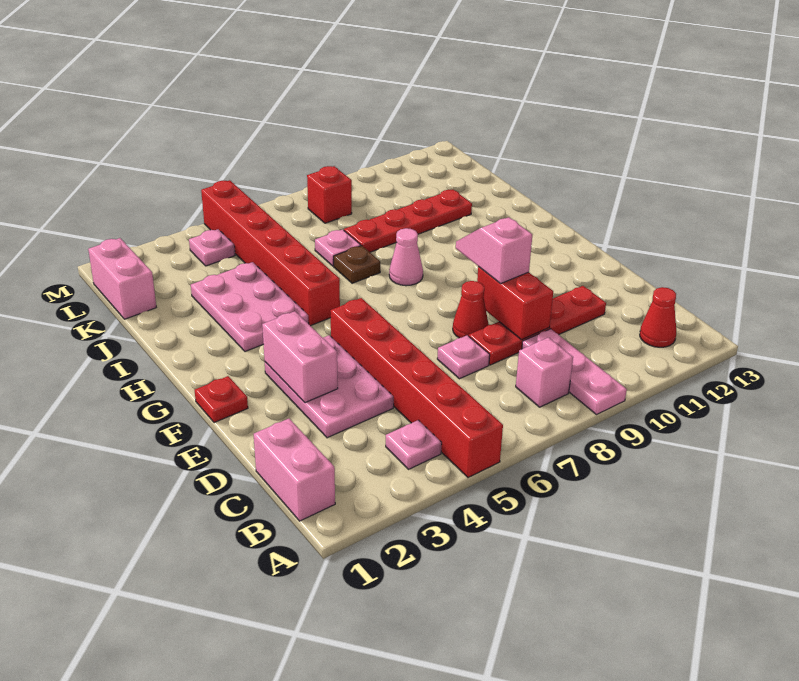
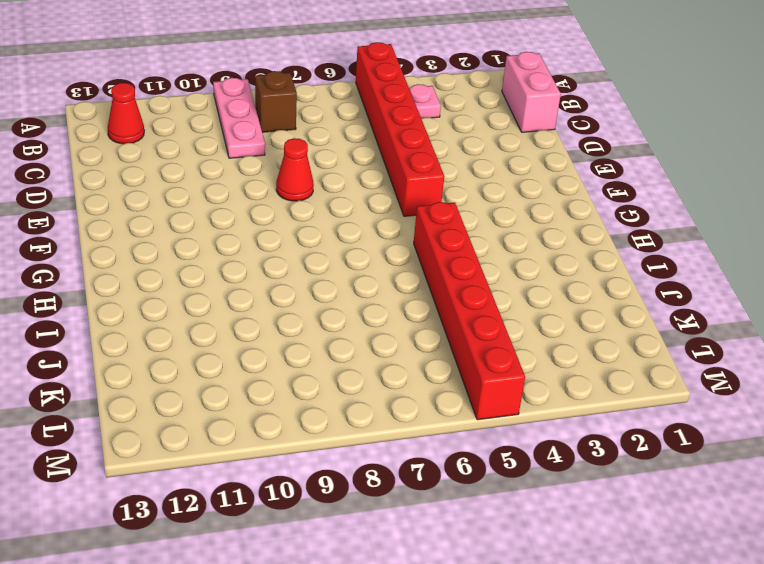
brown brick B8 level 1 -> pink brick B8 level 1
none -> pink plate D3:F4 level 1
none -> pink plate D7 level 1
none -> red plate D8:D11 level 1

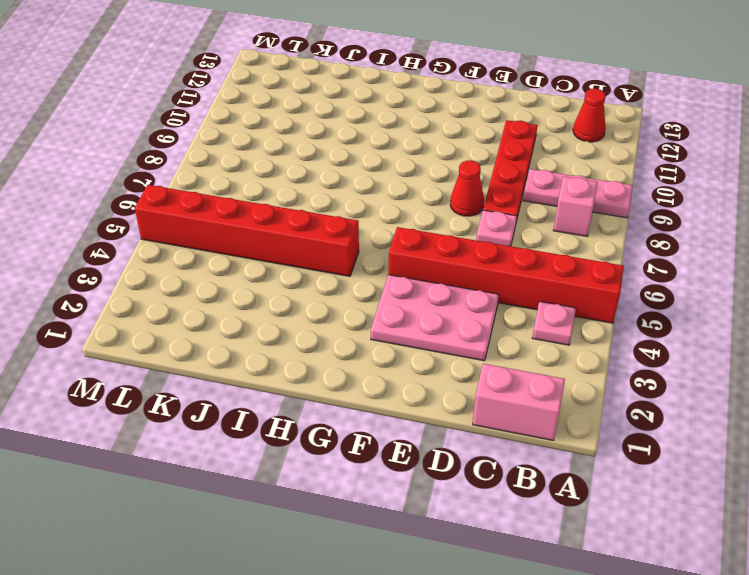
none -> red plate F1 level 1
none -> pink plate H3:J4 level 1
none -> pink cone H8 level 1

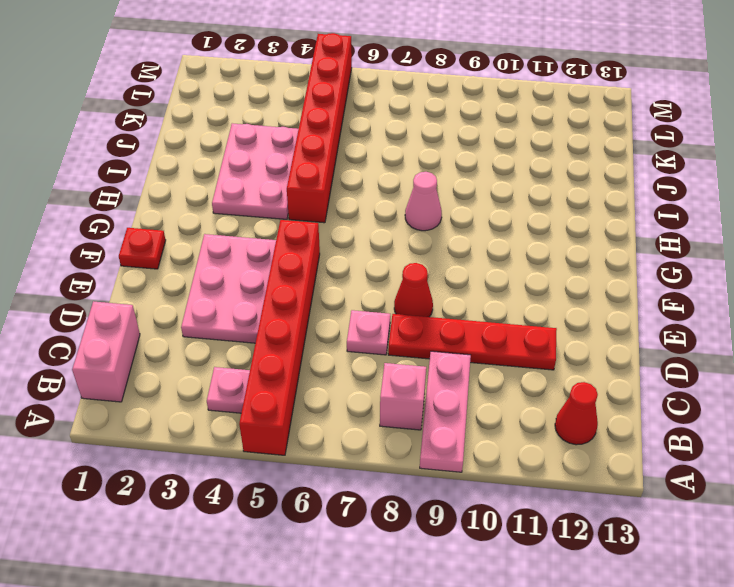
none -> brown plate I7 level 1
none -> pink plate J7 level 1
none -> red plate J8:J11 level 1

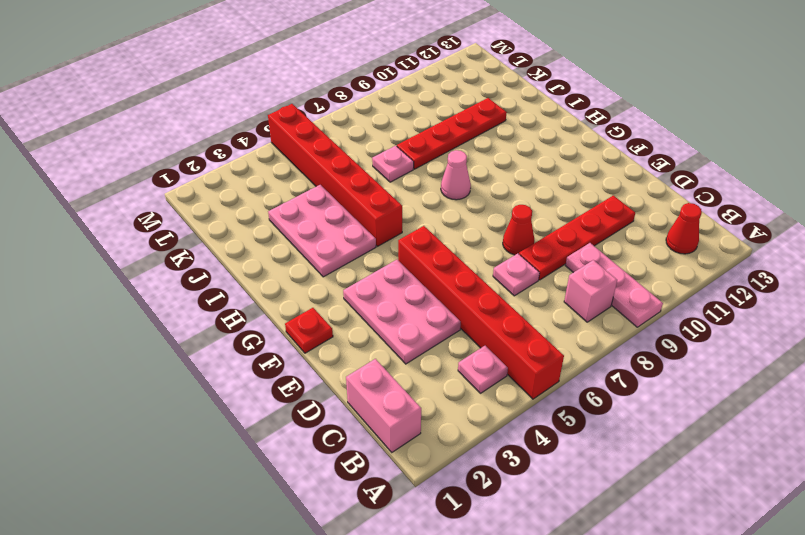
none -> brown plate I7 level 1
none -> pink brick K1:L1 level 1
none -> pink plate L4 level 1

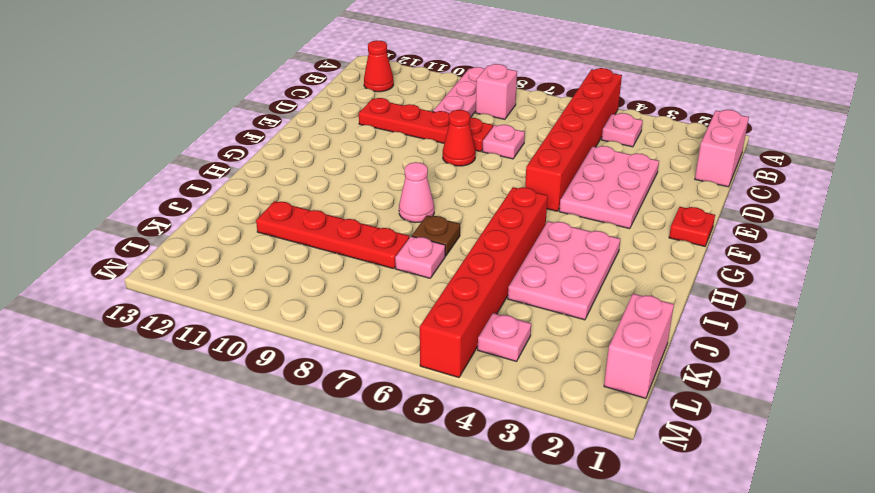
none -> red brick L8 level 1
none -> red brick D9:E9 level 2
none -> pink brick E3:F3 level 2

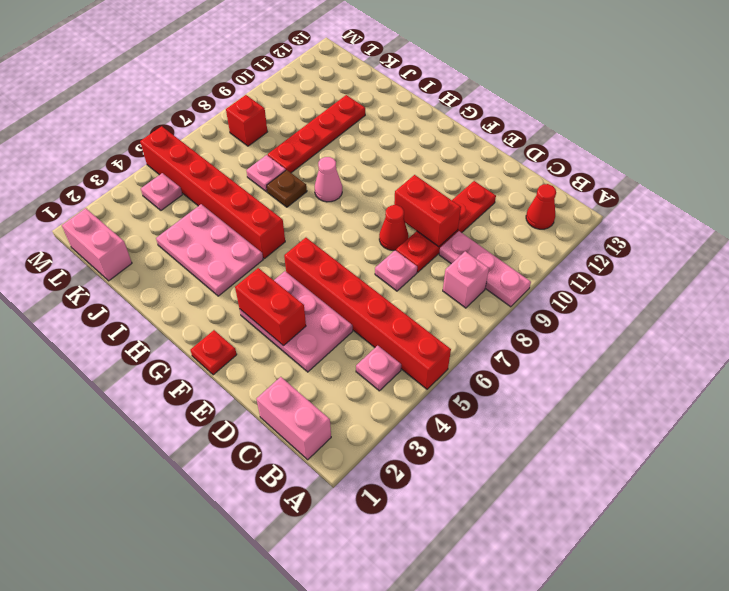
red brick E3:F3 level 2 -> pink brick E3:F3 level 2
none -> pink slope E9:F9 level 3 top E

